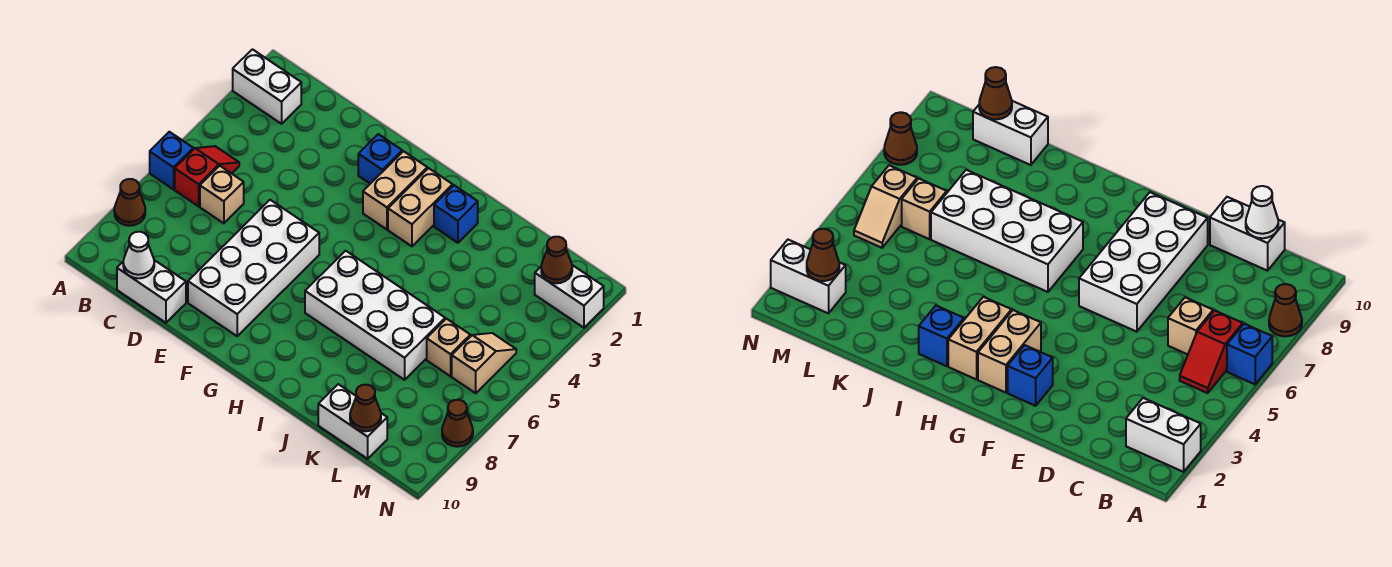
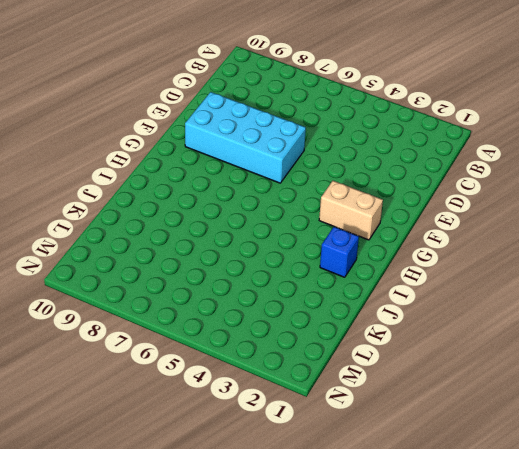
cyan brick E6:F9 level 1 -> white brick E6:F9 level 1
none -> white brick A2:B2 level 1
none -> blue brick A6 level 1
none -> brown cone A8 level 1

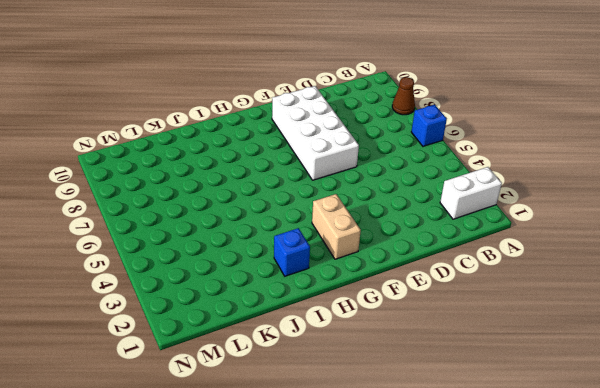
none -> red slope B5:B6 level 1 top 6
none -> tan brick C6 level 1
none -> white brick C10:D10 level 1

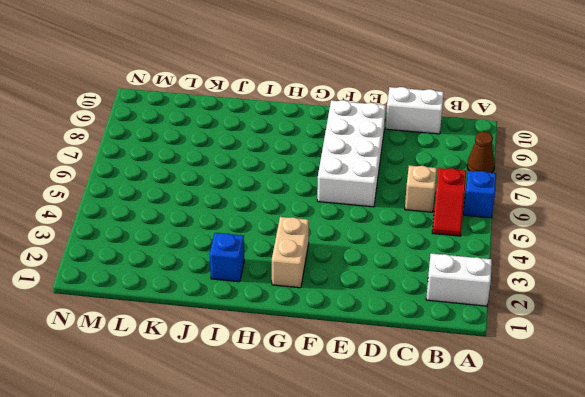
none -> blue brick F2 level 1
none -> tan brick H2:H3 level 1
none -> white brick H6:K7 level 1

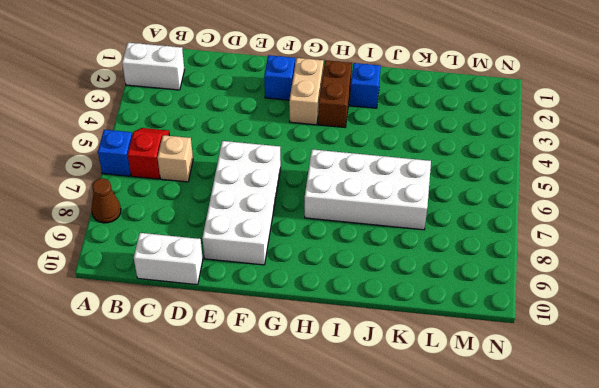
brown brick H2:H3 level 1 -> tan brick H2:H3 level 1
none -> white brick K10:L10 level 1
none -> tan brick L6 level 1
none -> white brick M2:N2 level 1

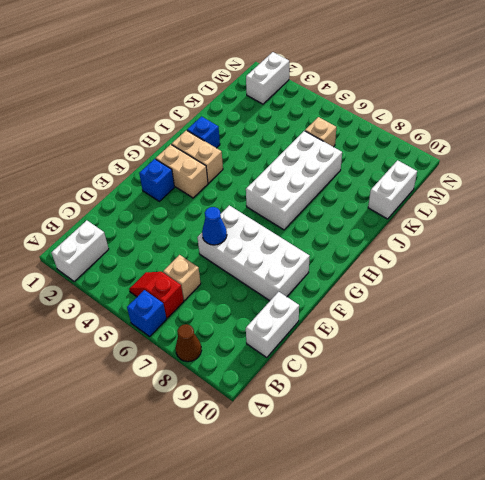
blue cone E6 level 2 -> none
none -> tan slope M5:M6 level 1 top 6
none -> brown cone N8 level 1
none -> white cone C10 level 2

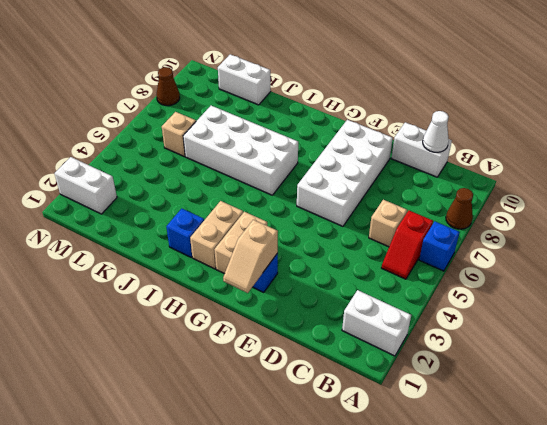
tan slope F1:F2 level 2 top 2 -> tan slope M5:M6 level 1 top 6
none -> brown cone L10 level 2
none -> brown cone M2 level 2

